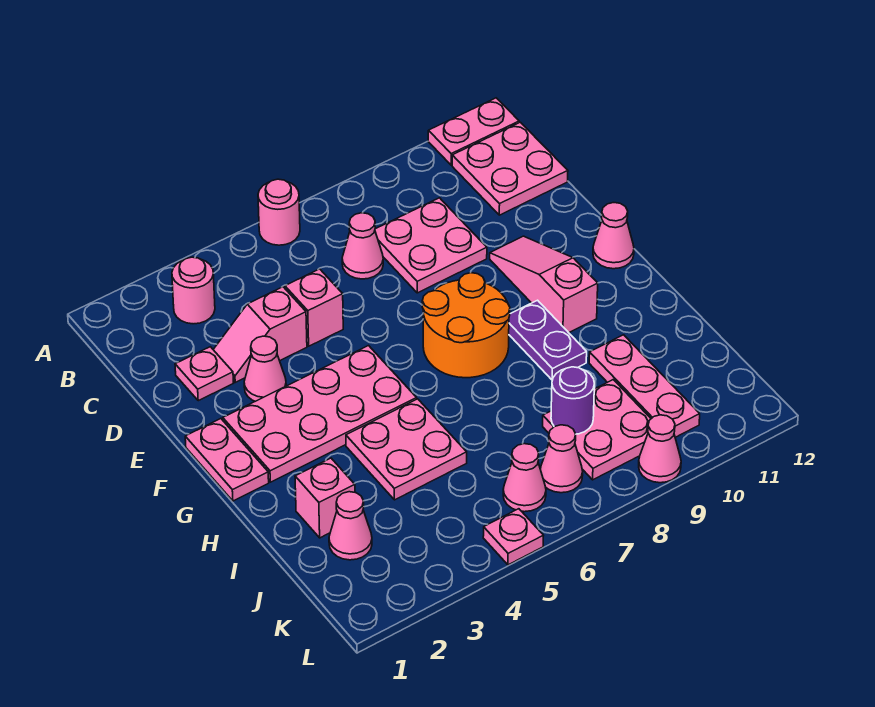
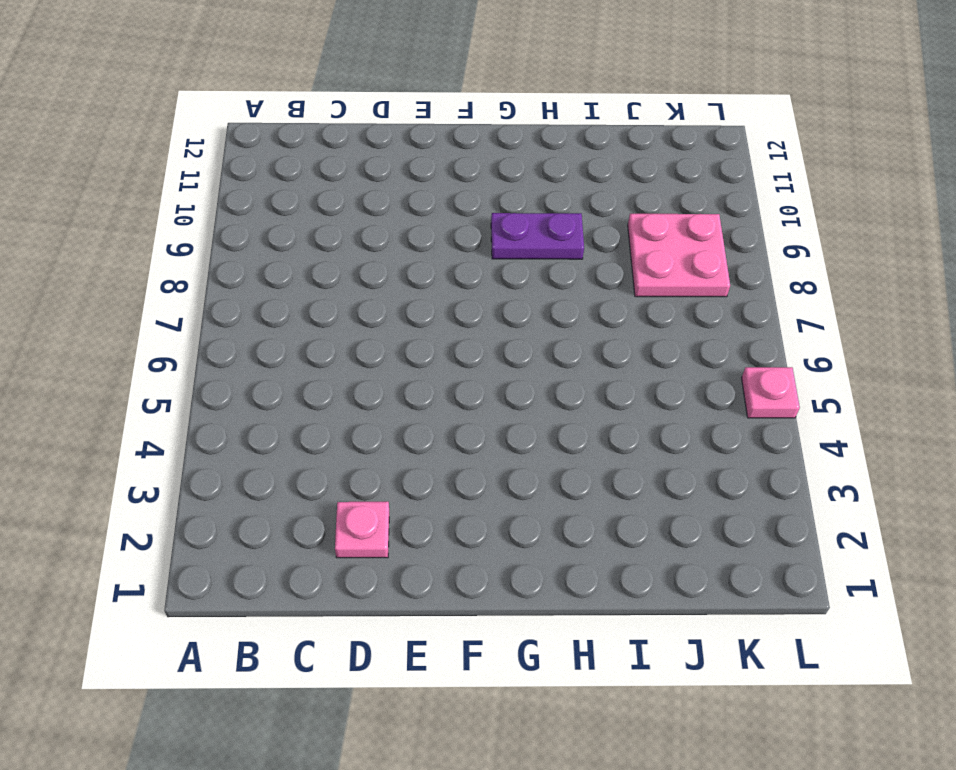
none -> pink round brick A6 level 1
none -> pink plate A11:A12 level 1
none -> pink round brick B3 level 1

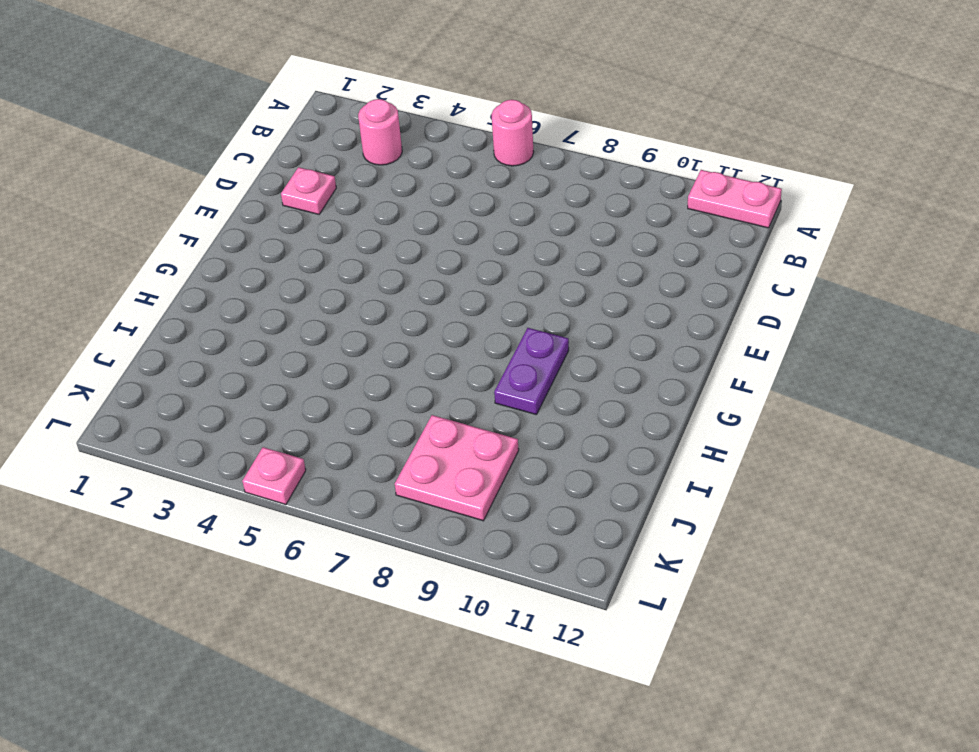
none -> pink plate B11:C12 level 1
none -> pink cone C7 level 1
none -> pink plate C8:D9 level 1

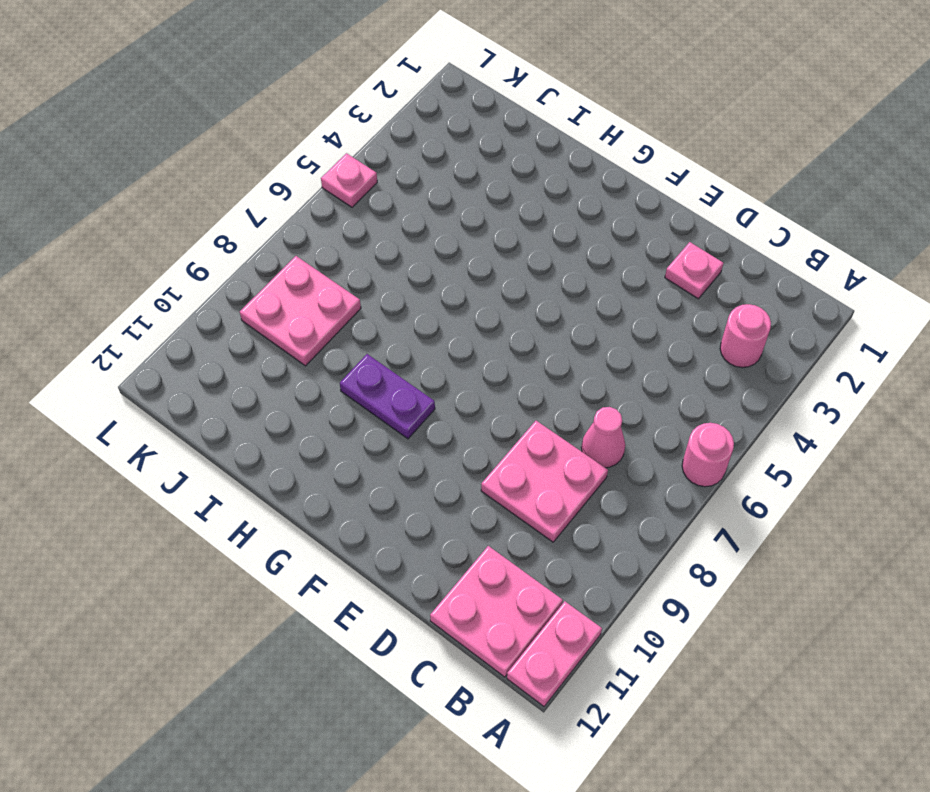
none -> pink slope D3:D4 level 1 top 4
none -> pink brick D5 level 1
none -> pink cone E3 level 1

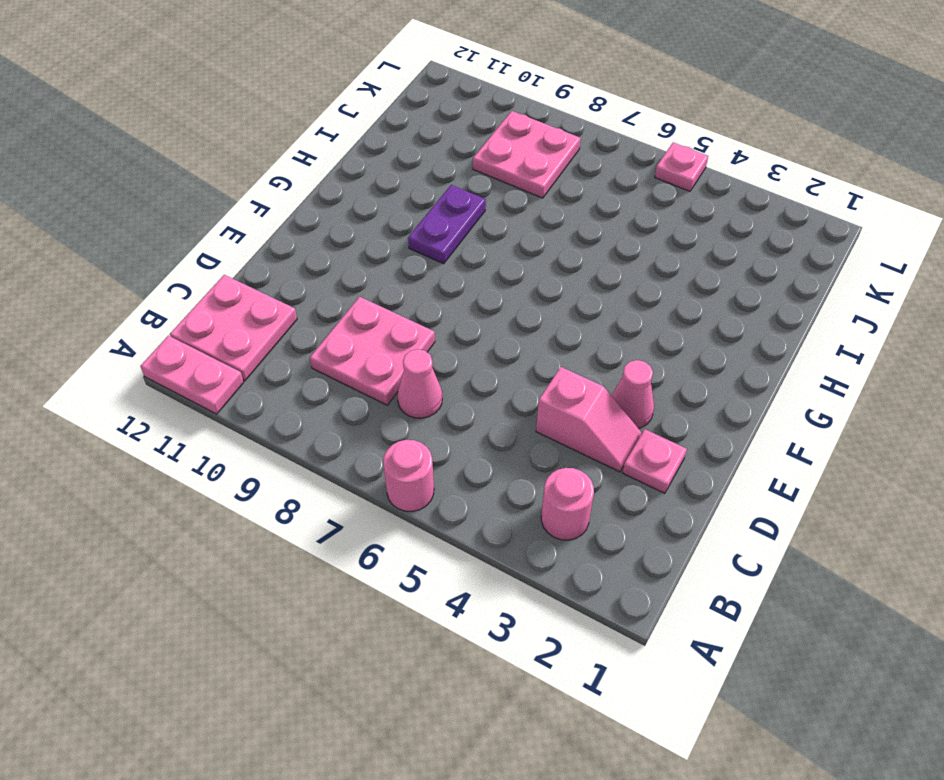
none -> pink brick D5 level 1
none -> pink slope E10:G10 level 1 top G
none -> pink plate F1:G1 level 1

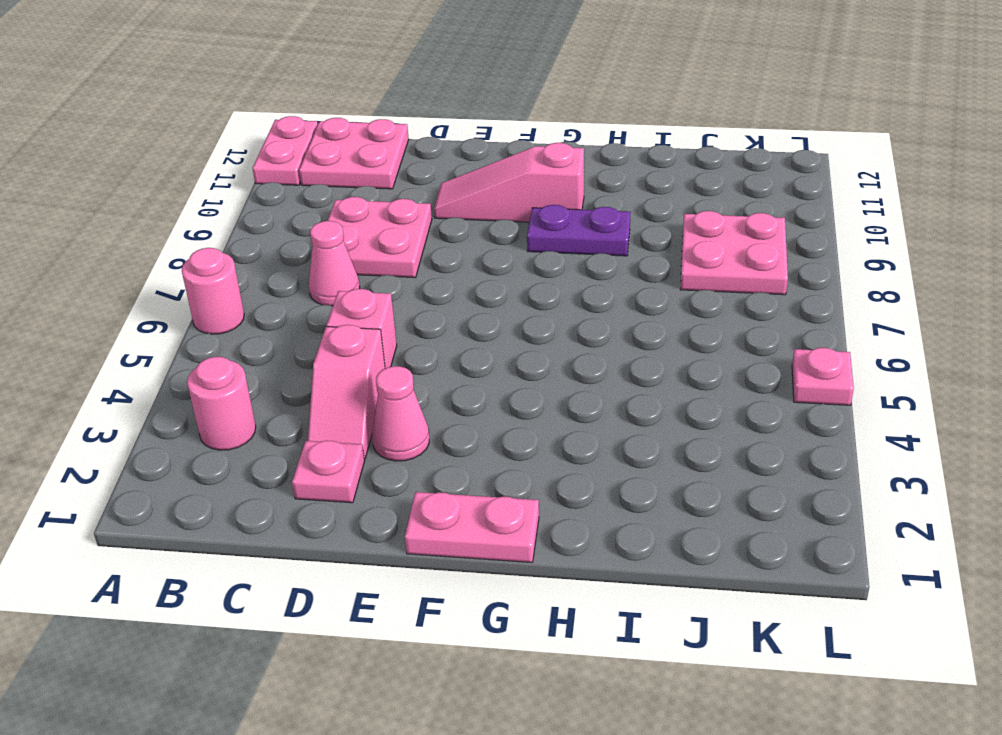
none -> pink plate F2:G5 level 1
none -> orange round brick F7:G8 level 1
none -> pink cone F12 level 1

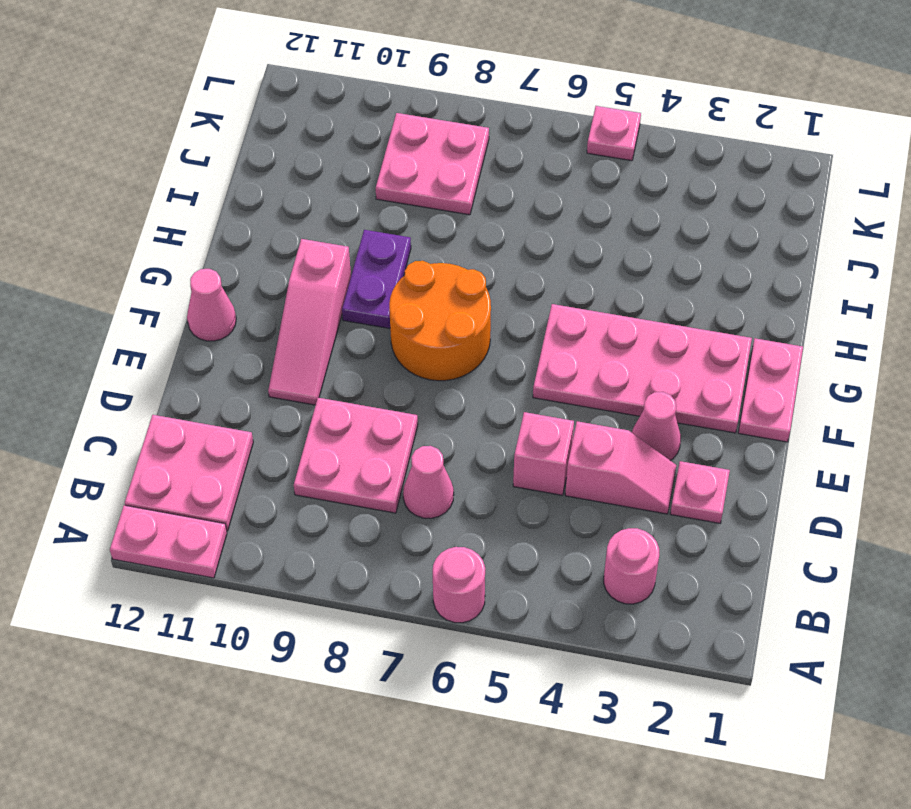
none -> pink plate H4:I5 level 1
none -> pink brick I2 level 1
none -> pink plate I10:K10 level 1

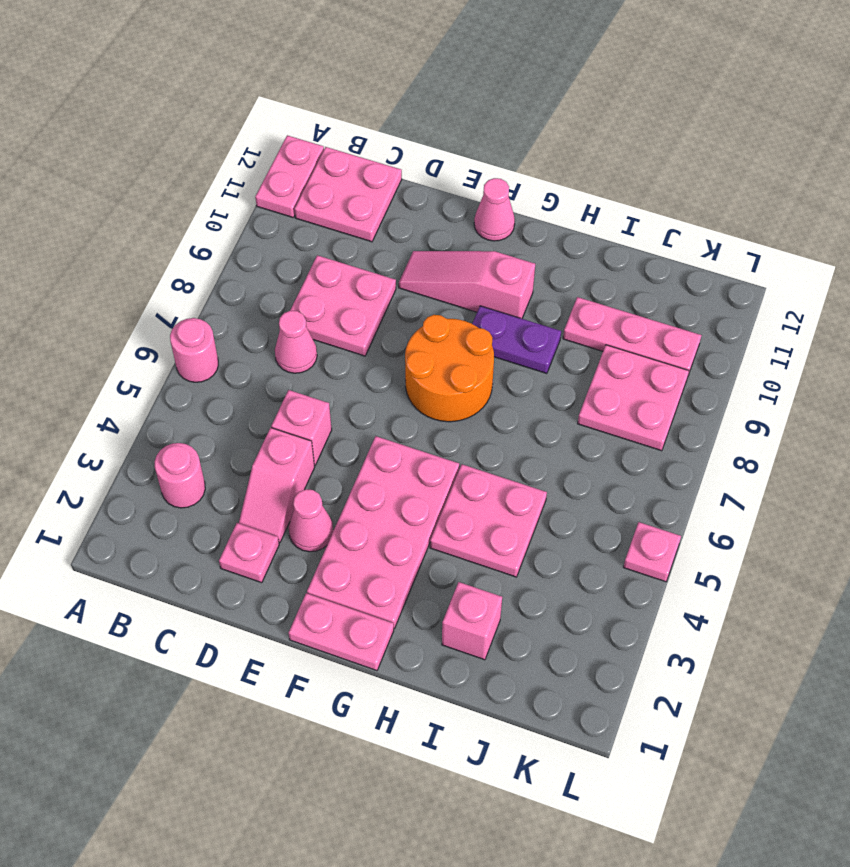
none -> pink cone J2 level 1
none -> pink cone K6 level 1
none -> pink cone K7 level 1

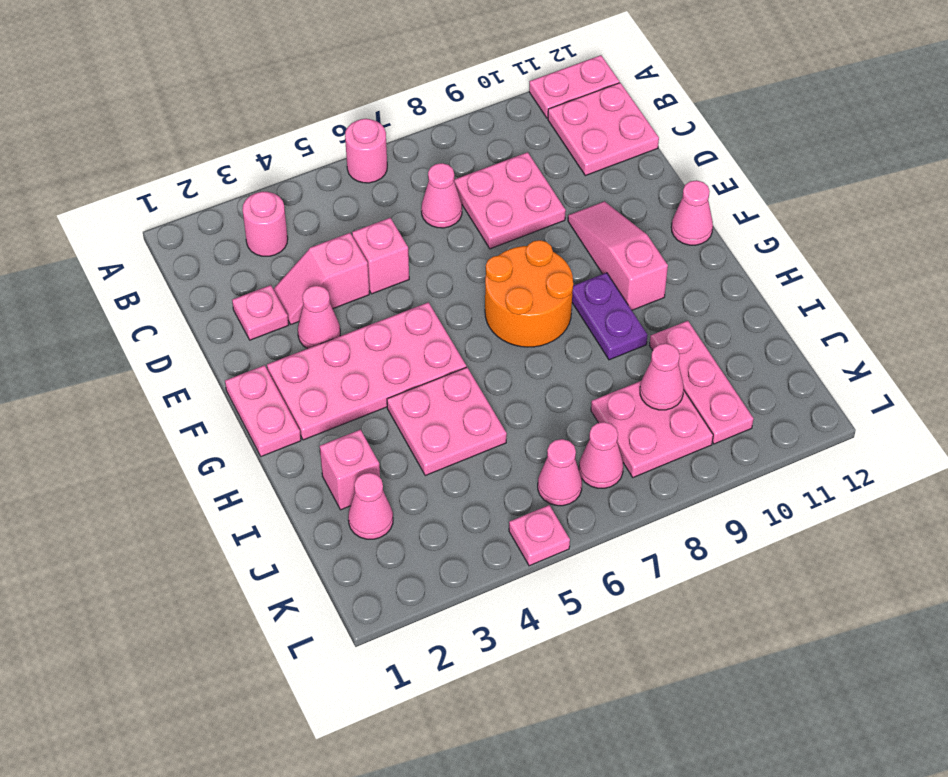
pink cone J9 level 2 -> pink cone L9 level 1
none -> purple round brick J8 level 2

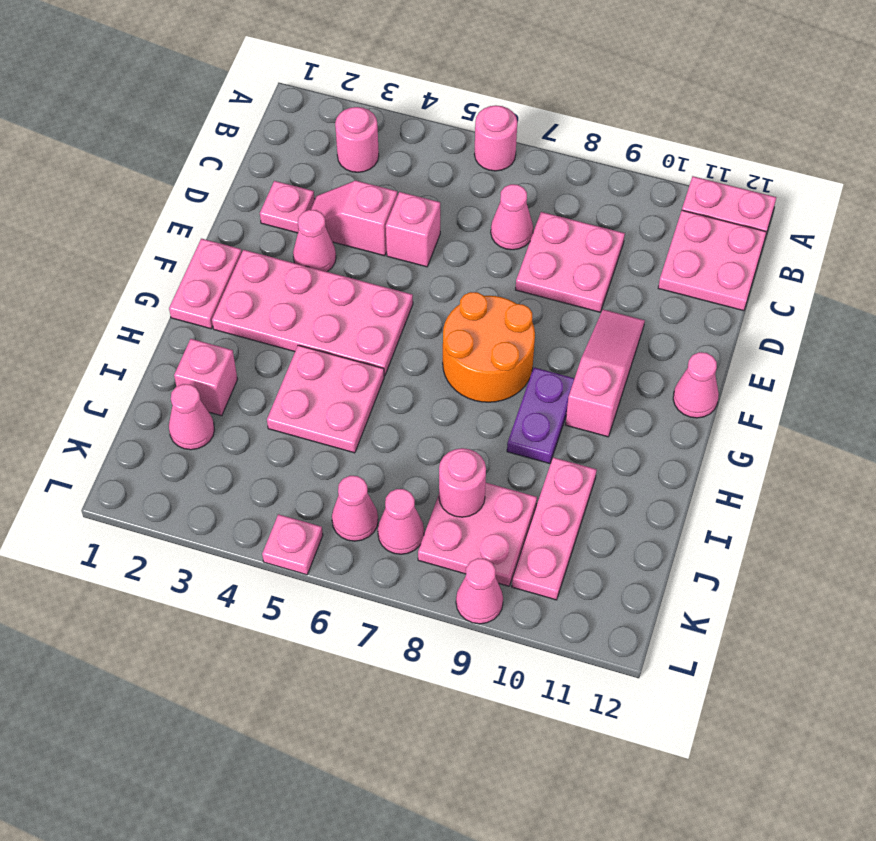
pink round brick J8 level 2 -> purple round brick J8 level 2

